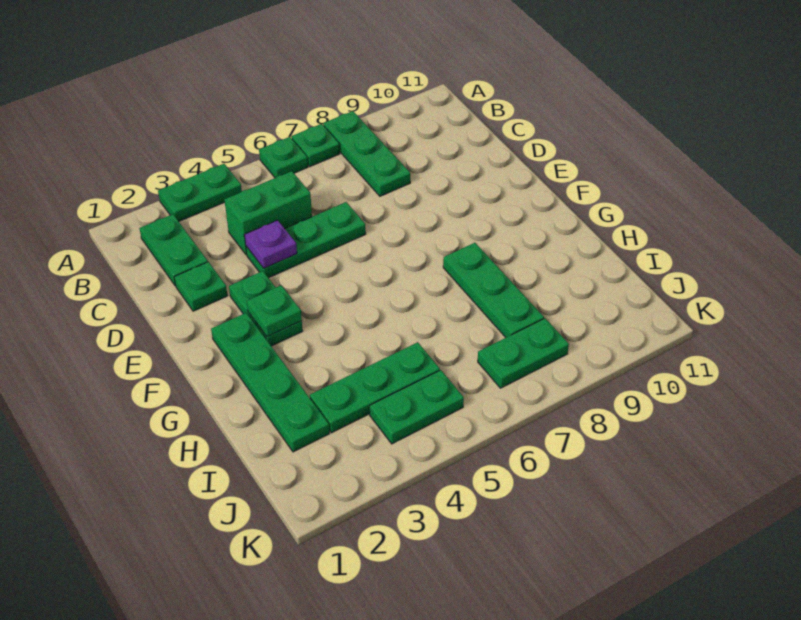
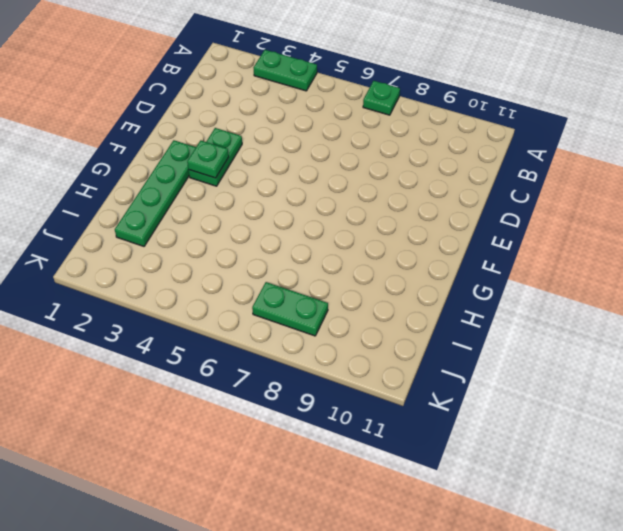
none -> green plate A6 level 1
none -> green plate A8:C8 level 1
none -> green plate B2:C2 level 1

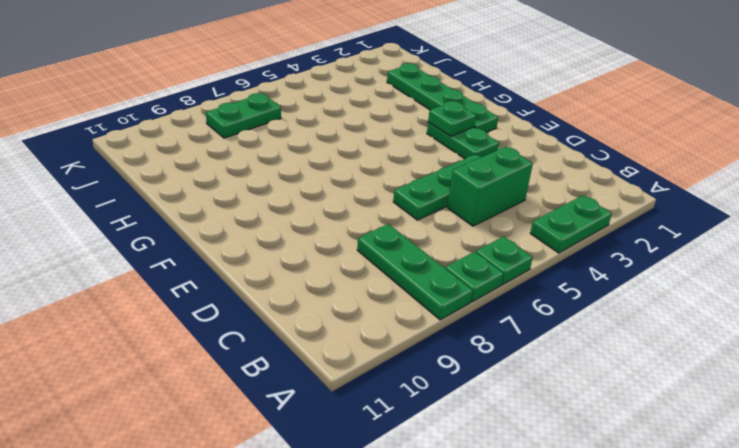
none -> green plate B2:C2 level 1
none -> green plate D2 level 1
none -> green plate G8:I8 level 1

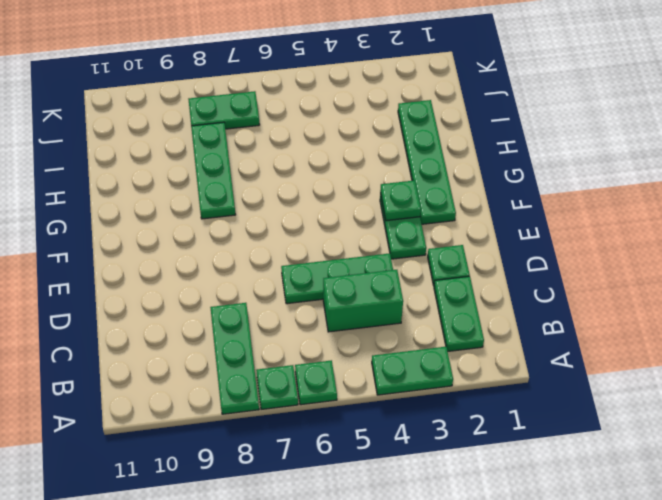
none -> green plate I3:I5 level 1
none -> green plate J4:J5 level 1
none -> purple plate D4 level 2

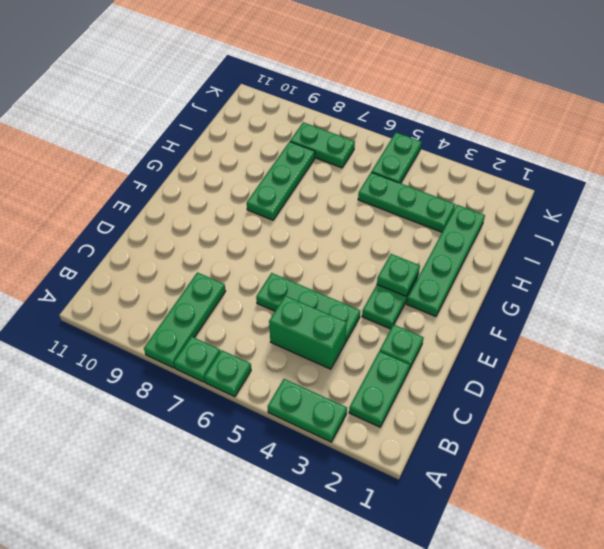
green plate J5:K5 level 1 -> green plate J4:J5 level 1
none -> purple plate D4 level 2

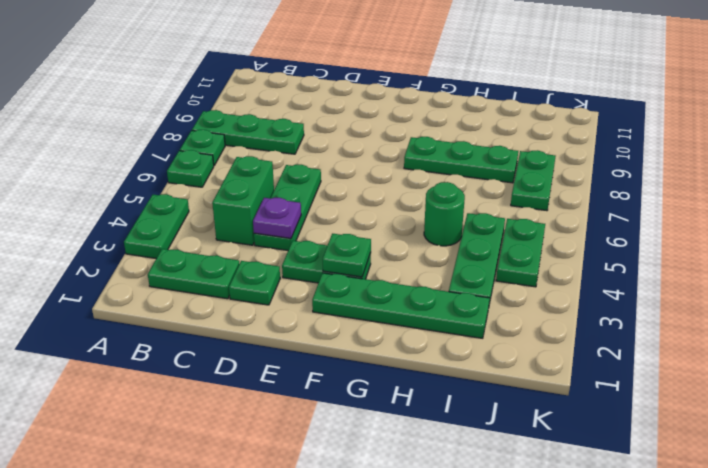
green round brick H5 level 1 -> none

